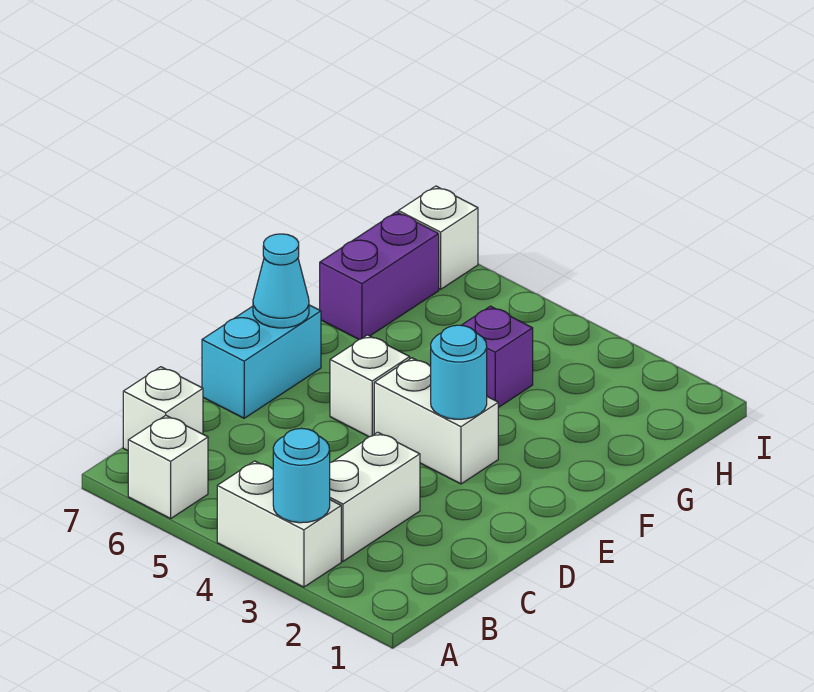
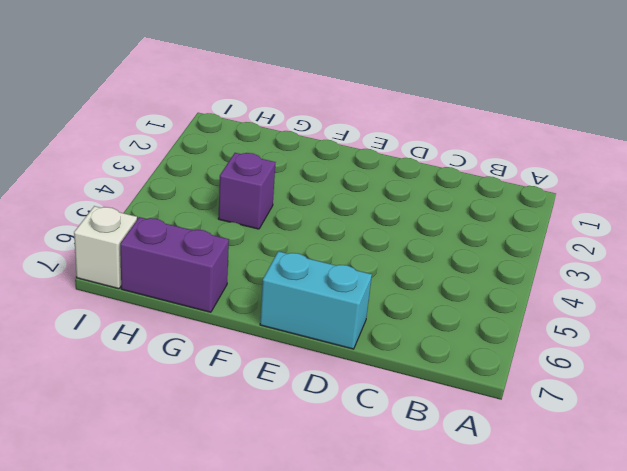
none -> white brick A3:A4 level 1
none -> white brick A6 level 1
none -> white brick B3:C3 level 1

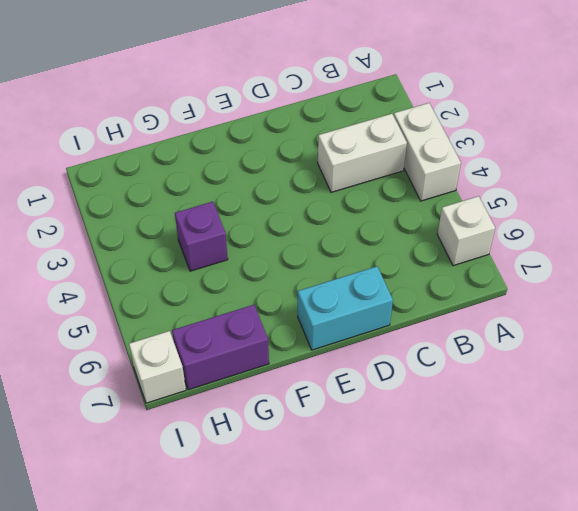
none -> white brick B7 level 1
none -> white brick E3:E4 level 1
none -> white brick E5 level 1

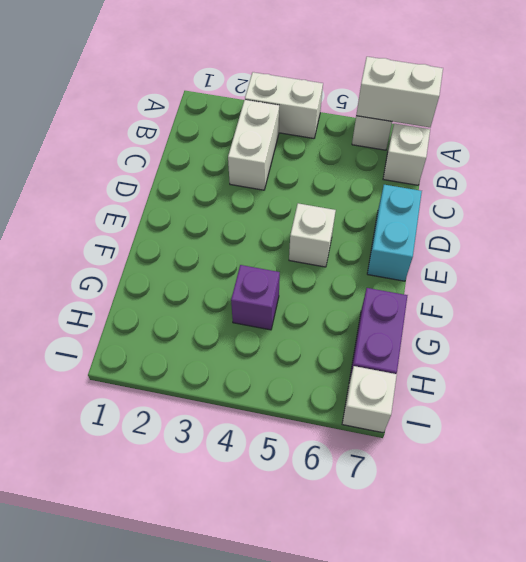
white brick A6:A7 level 2 -> white brick E3:E4 level 1
none -> cyan round brick A3 level 2
none -> cyan round brick E3 level 2
none -> cyan cone E7 level 2

